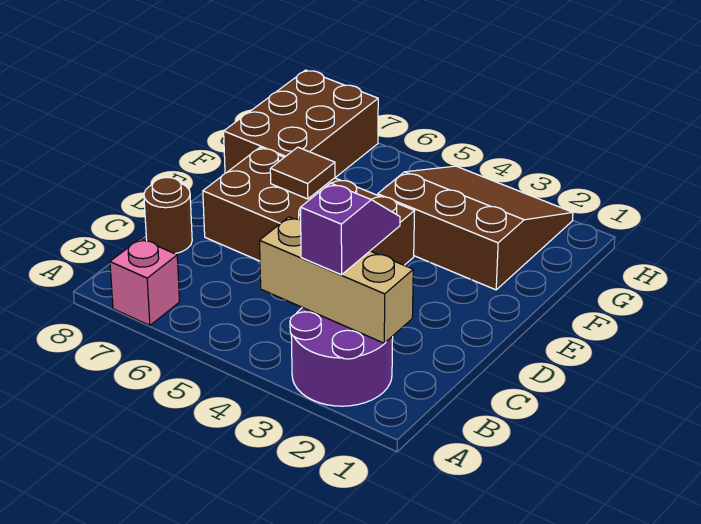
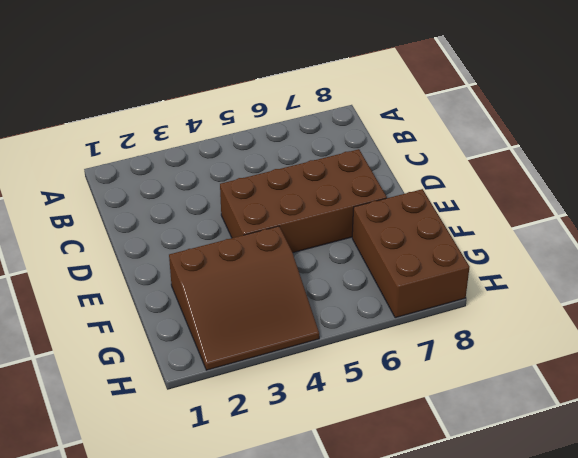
none -> purple round brick A2:B3 level 1
none -> pink brick A7 level 1

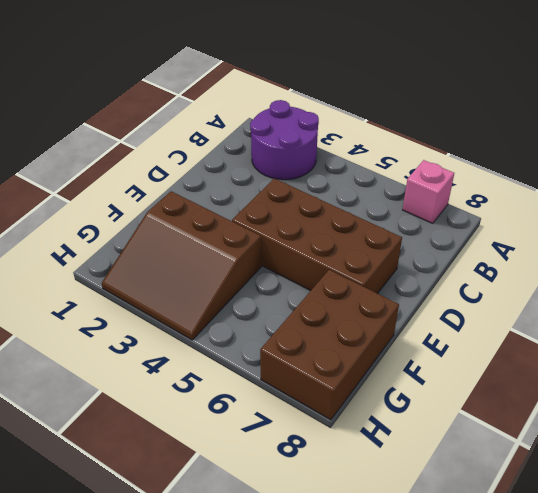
none -> brown round brick C8 level 1
none -> tan brick B2:B4 level 2

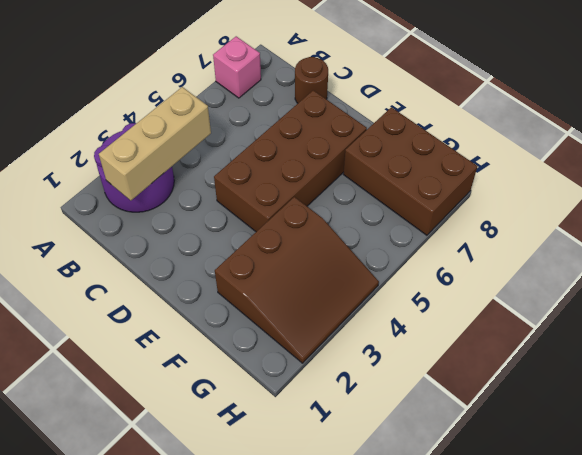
none -> brown tile E6 level 2
none -> purple slope B3:C3 level 3 top B

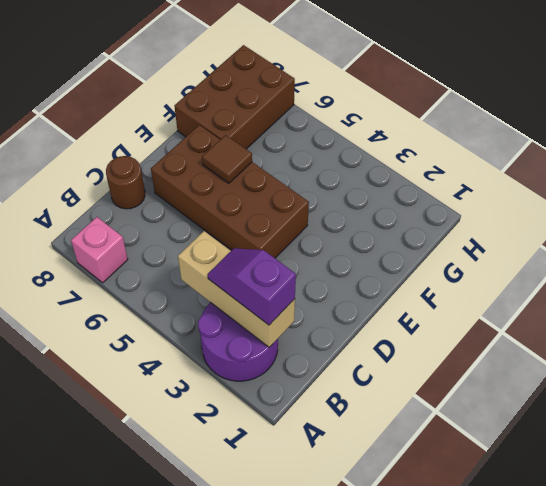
purple slope B2:B3 level 3 top 2 -> purple slope B3:C3 level 3 top B
none -> brown slope F2:H4 level 1 top F

